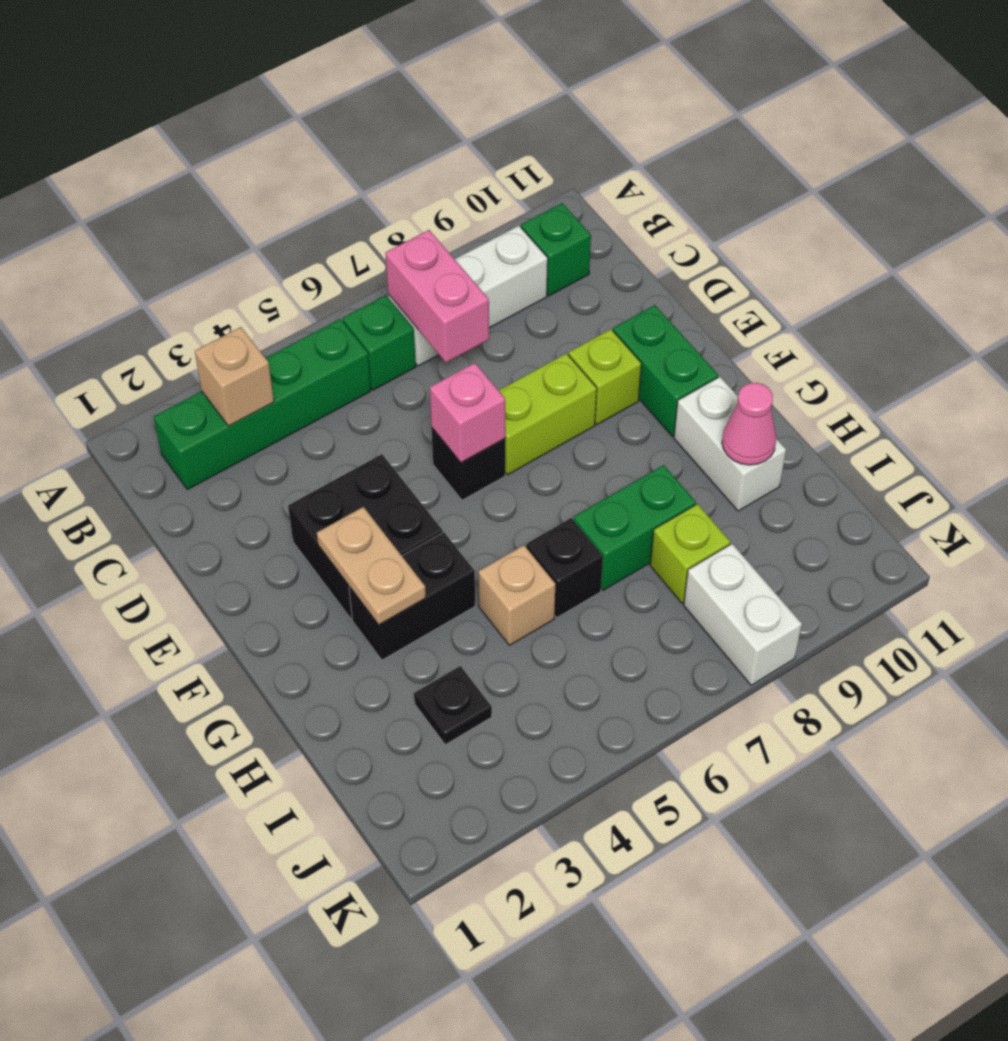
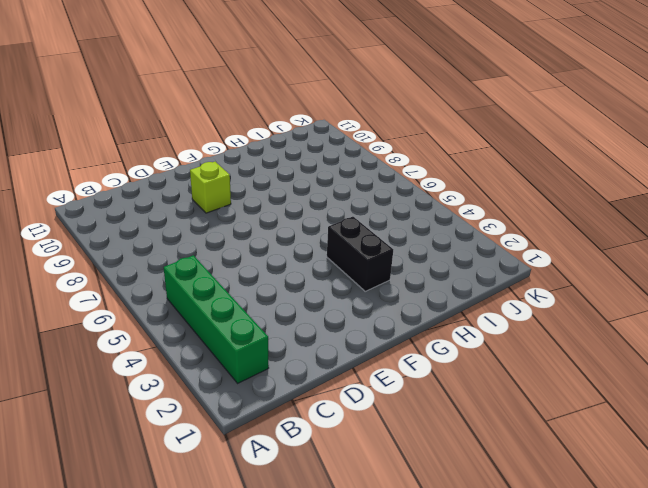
none -> green brick B6 level 1
none -> white brick B7:B9 level 1
none -> green brick B10 level 1

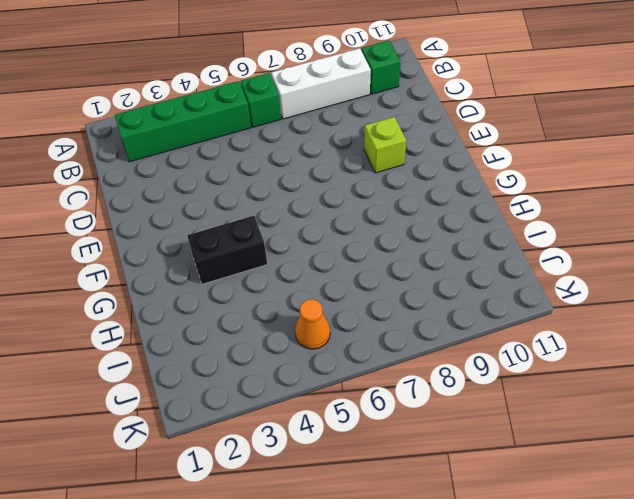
orange cone J5 level 1 -> none
none -> black brick E3:F4 level 1
none -> black brick E6 level 1
none -> lime brick E7:E8 level 1

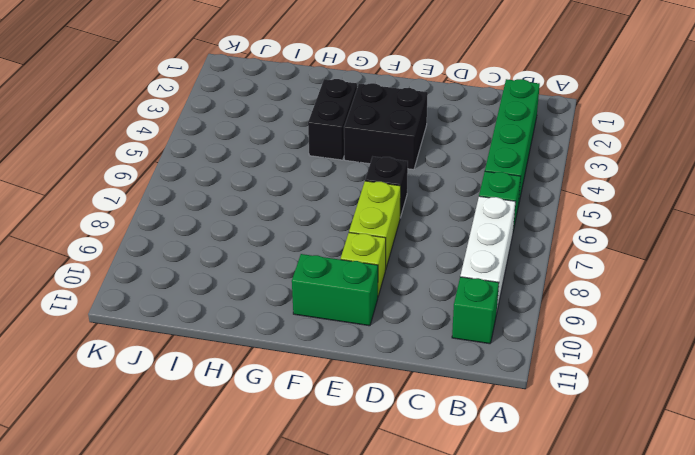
none -> white brick G10:H10 level 1
none -> tan brick H5 level 1
none -> black brick H6 level 1

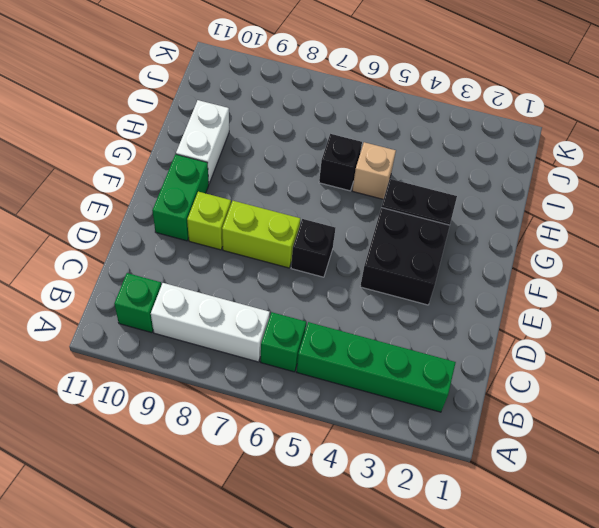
none -> green brick H7:H8 level 1
none -> black plate I3 level 1
none -> lime brick I8 level 1

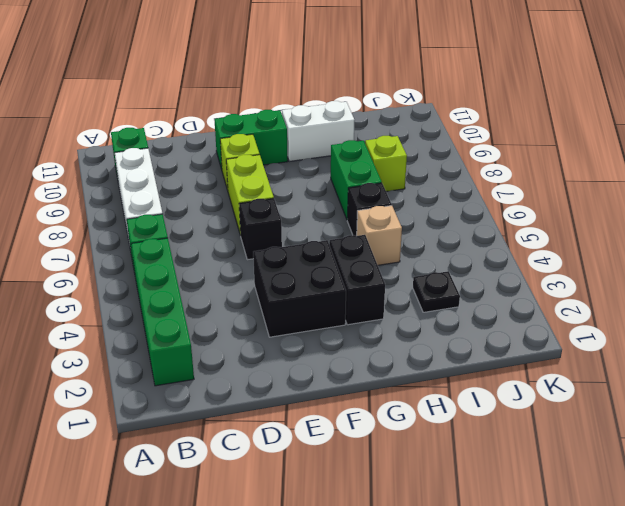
none -> white brick J8:K8 level 1
none -> tan brick B3 level 2
none -> pink brick B7:C7 level 2

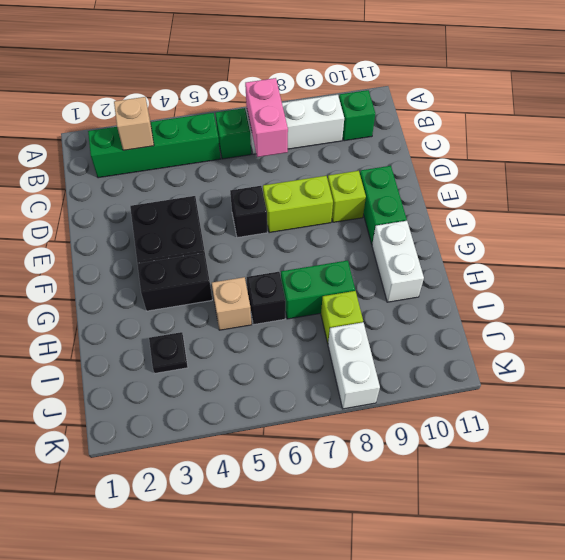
none -> pink brick E6 level 2
none -> tan plate F3:G3 level 2
none -> pink cone H10 level 2

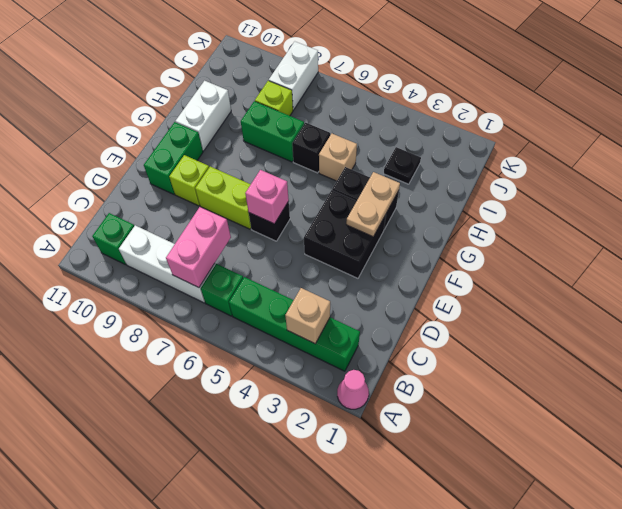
pink cone A1 level 1 -> pink cone H10 level 2

